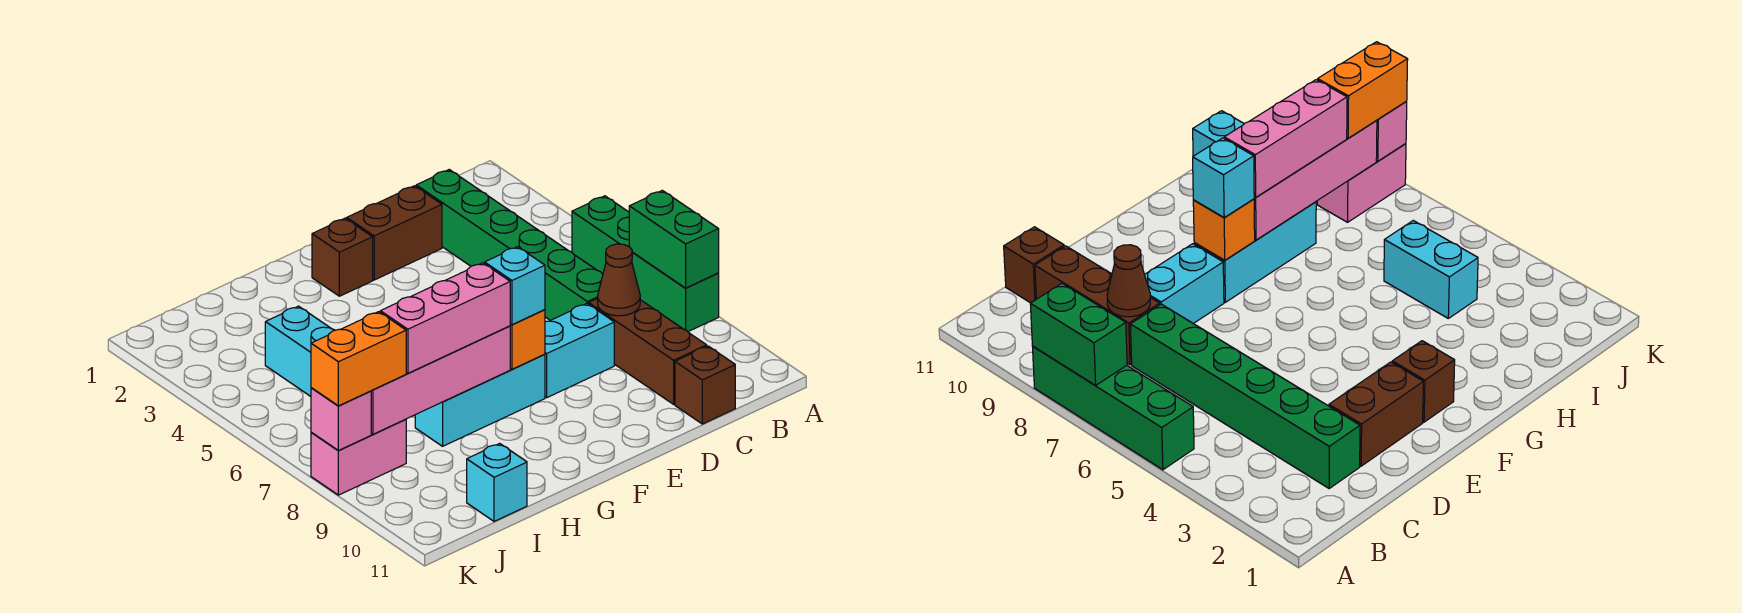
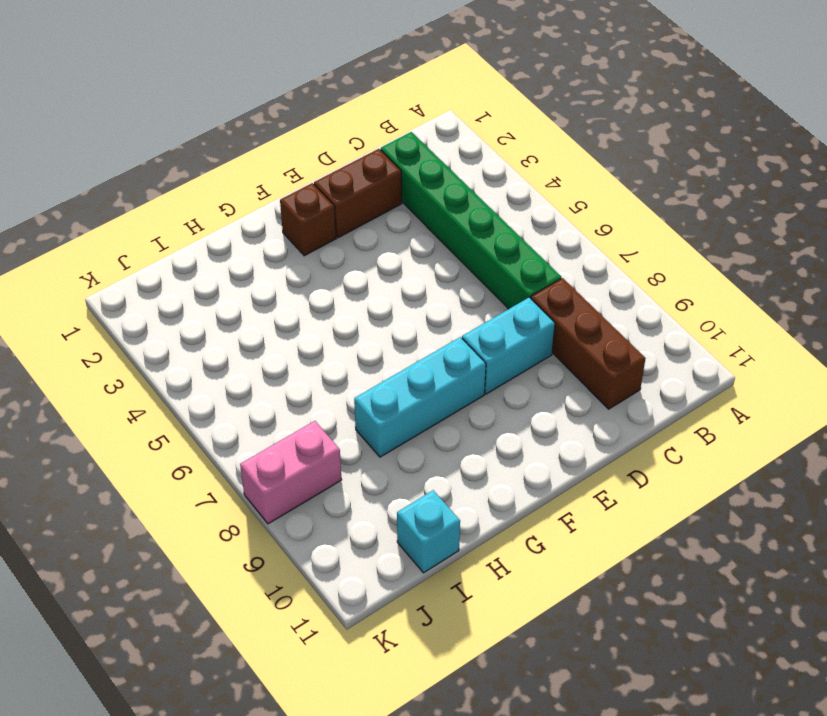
none -> green brick A5:A8 level 1
none -> brown brick C11 level 1
none -> cyan brick I4:I5 level 1

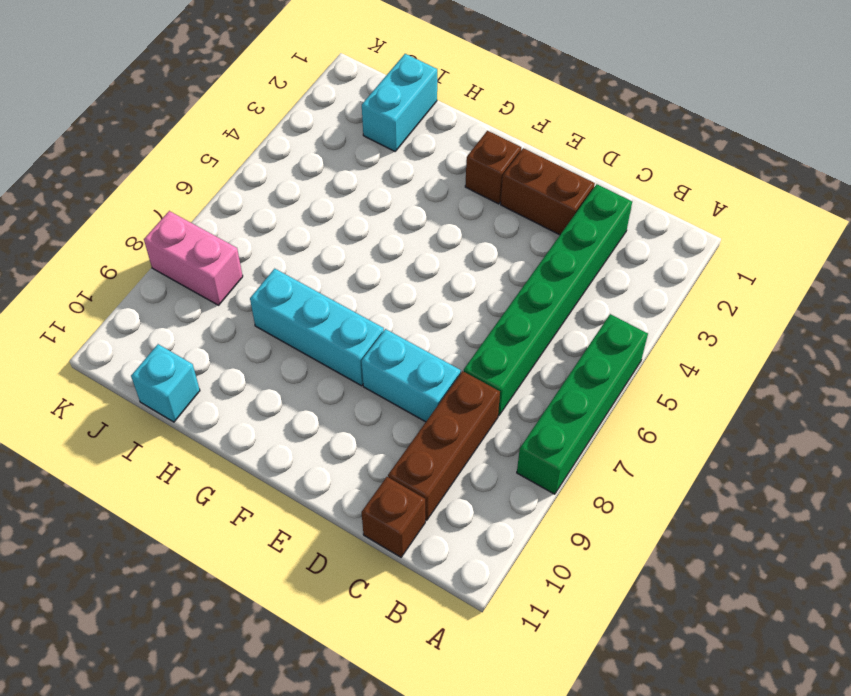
cyan brick I1:I2 level 1 -> cyan brick I4:I5 level 1
none -> green brick A7:A8 level 2
none -> brown cone C8 level 2
none -> orange brick F8 level 2

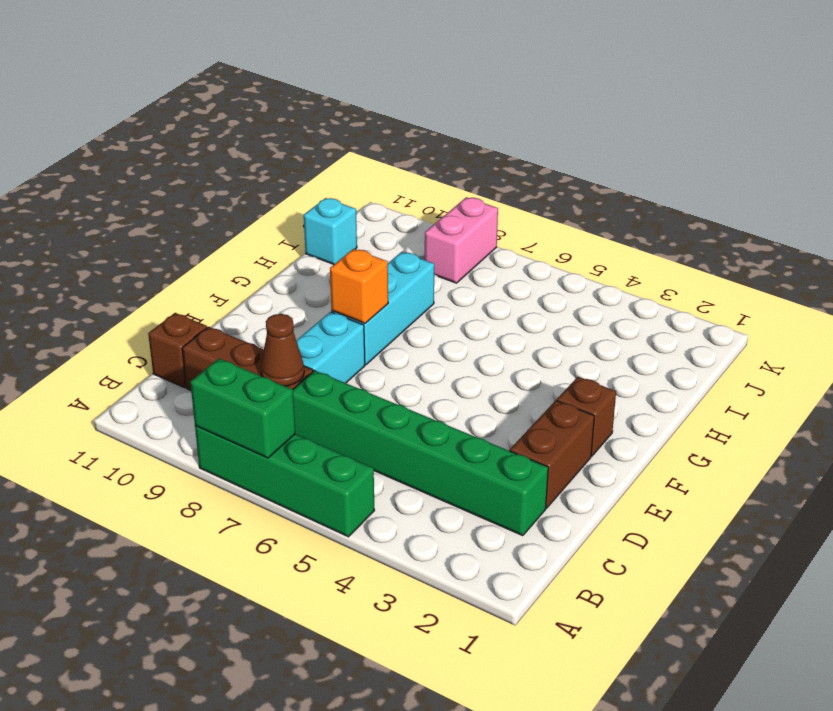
none -> cyan brick I4:I5 level 1
none -> pink brick G8:J8 level 2
none -> pink brick K8 level 2

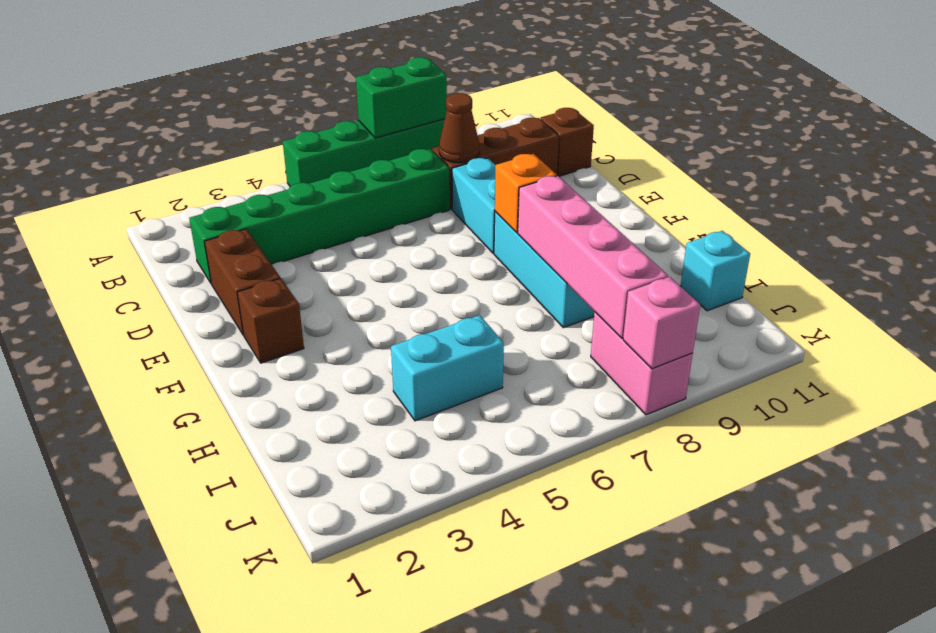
none -> cyan brick F8 level 3
none -> pink brick G8:I8 level 3
none -> orange brick J8:K8 level 3

